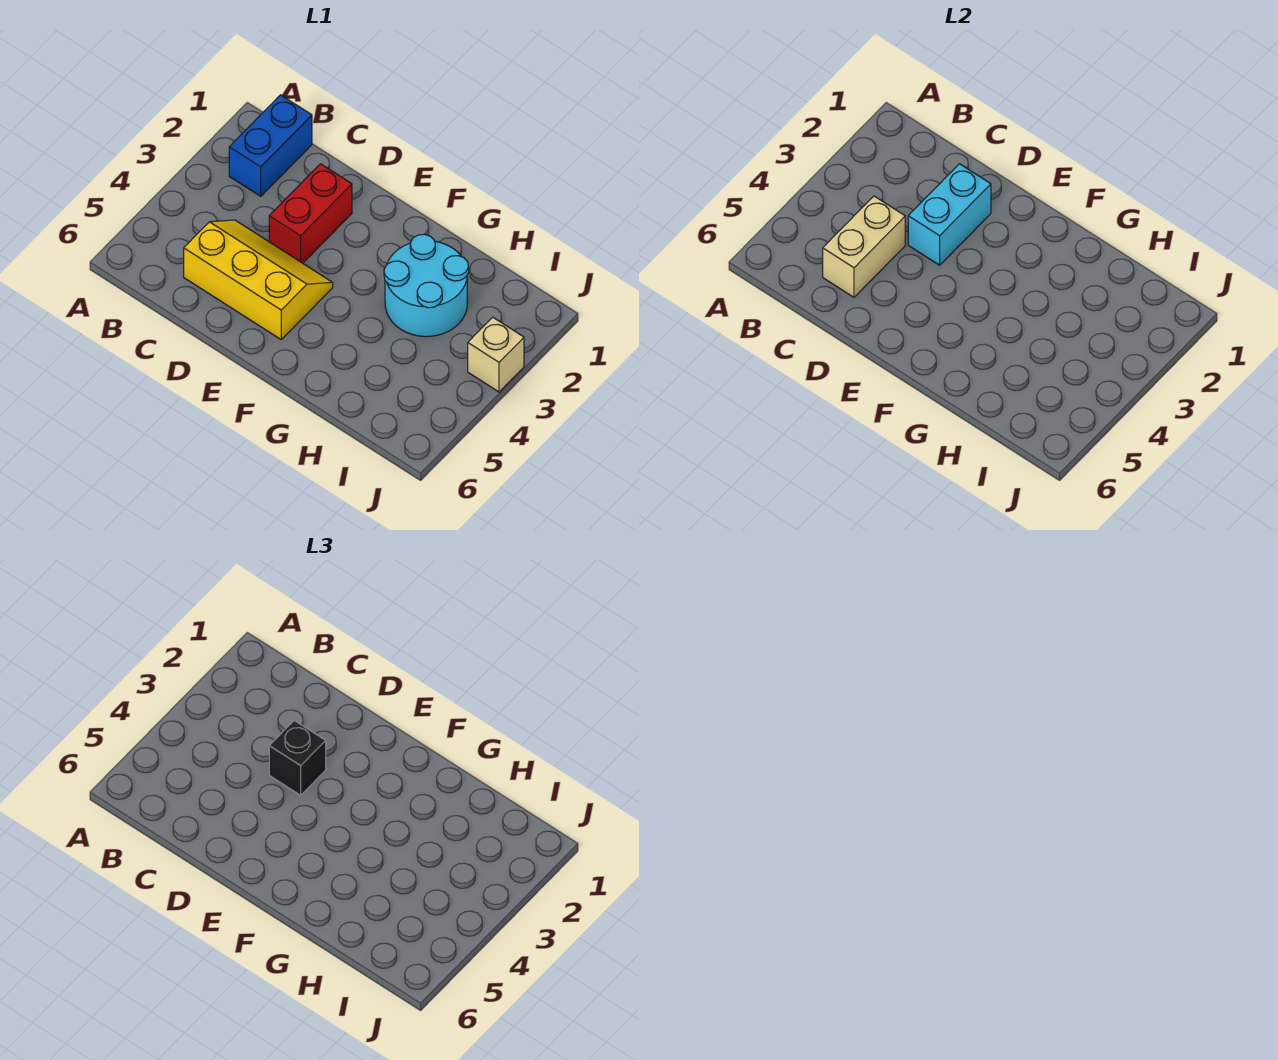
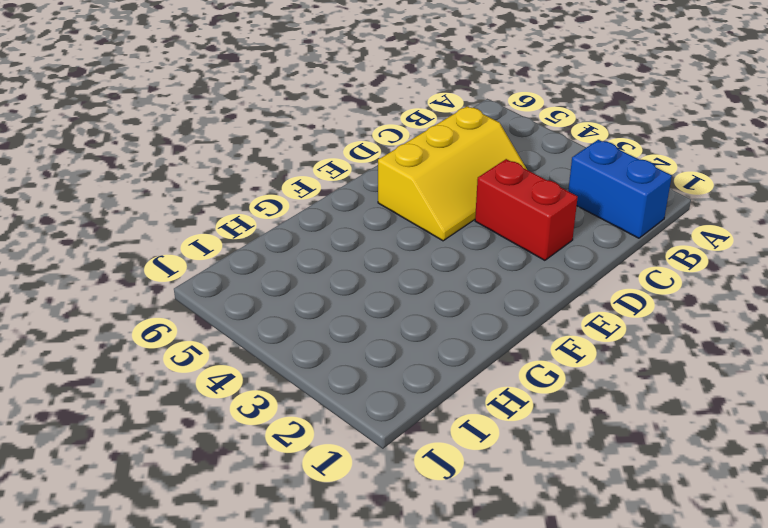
none -> cyan round brick G2:H3 level 1
none -> tan brick J3 level 1

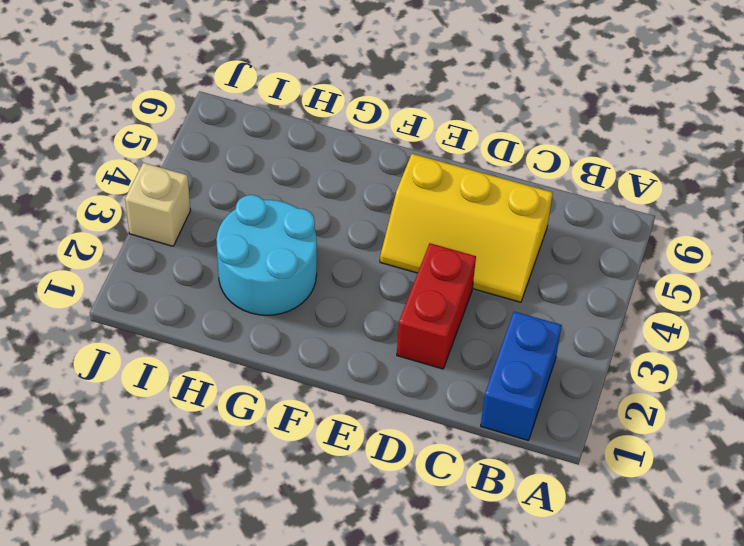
none -> tan brick C4:C5 level 2
none -> cyan brick D2:D3 level 2

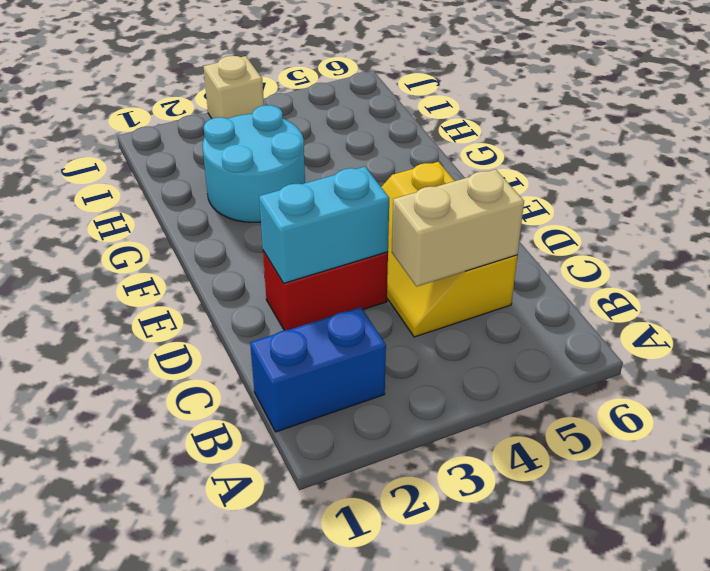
none -> black brick D3 level 3

